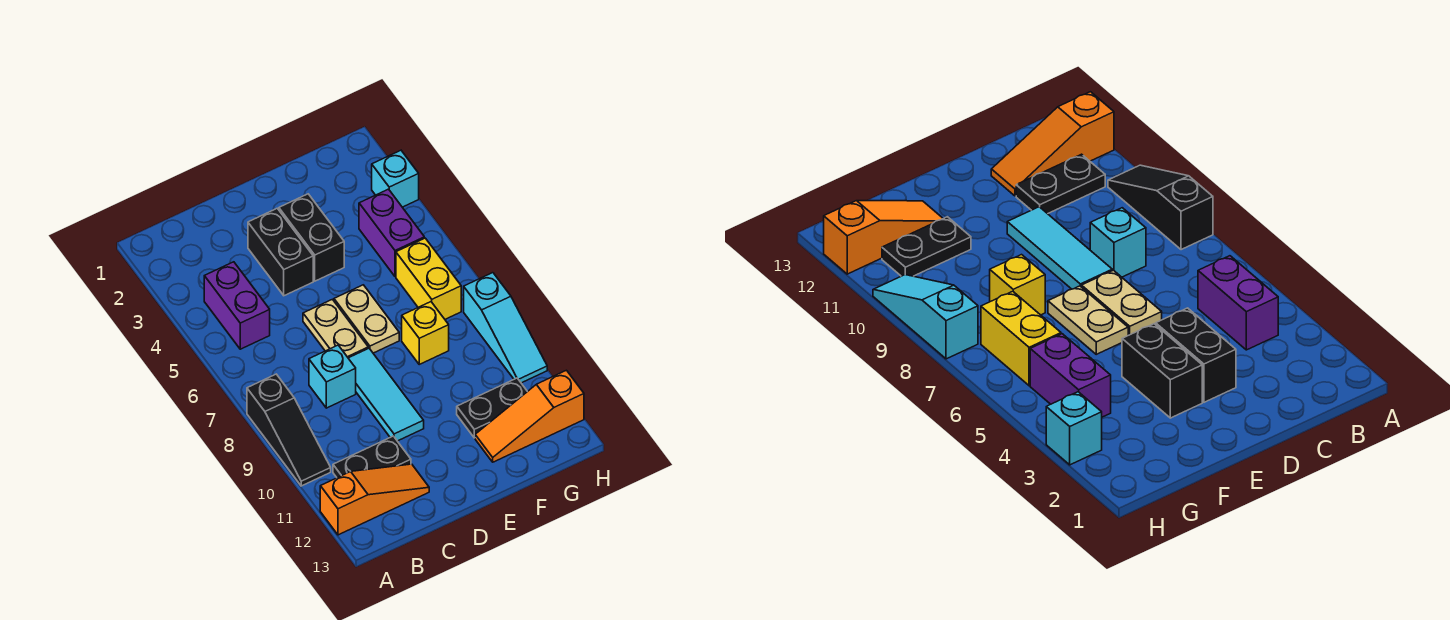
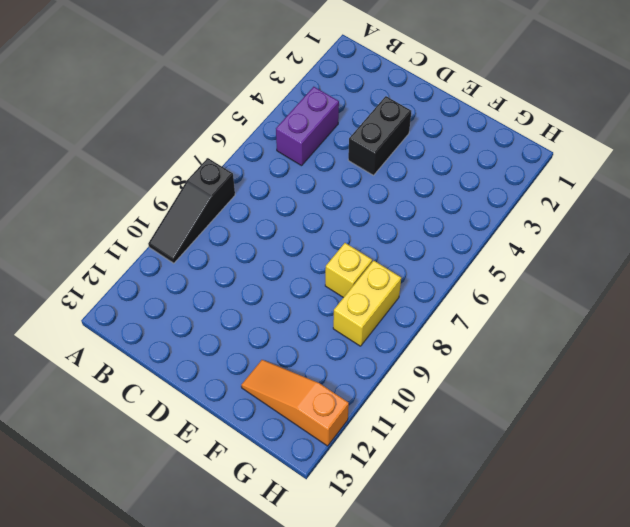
yellow brick G8:G9 level 1 -> yellow brick G6:G7 level 1
none -> orange slope A12:C12 level 1 top A
none -> black plate B11:C11 level 1
none -> cyan brick C8 level 1

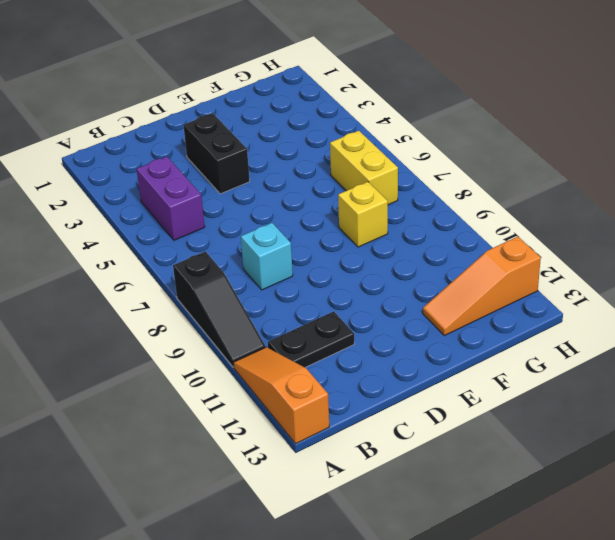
orange slope A11:A13 level 1 top 13 -> orange slope A12:C12 level 1 top A
none -> tan plate D6:D7 level 1
none -> cyan tile D8:D10 level 1
none -> black brick E3:E4 level 1

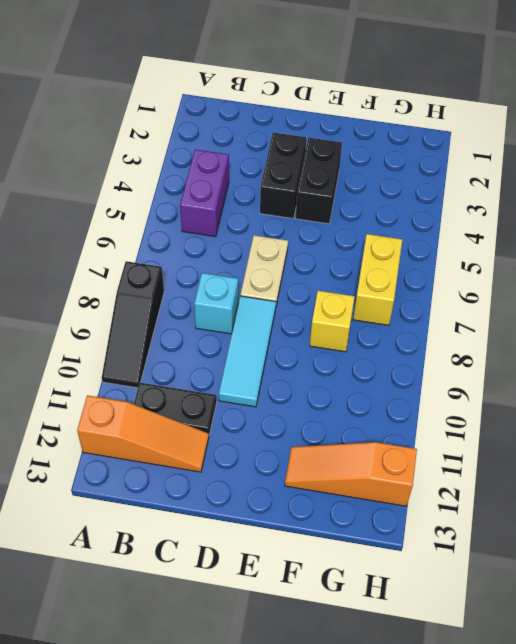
none -> tan plate E6:E7 level 1
none -> black plate F11:G11 level 1
none -> purple brick G4:G5 level 1

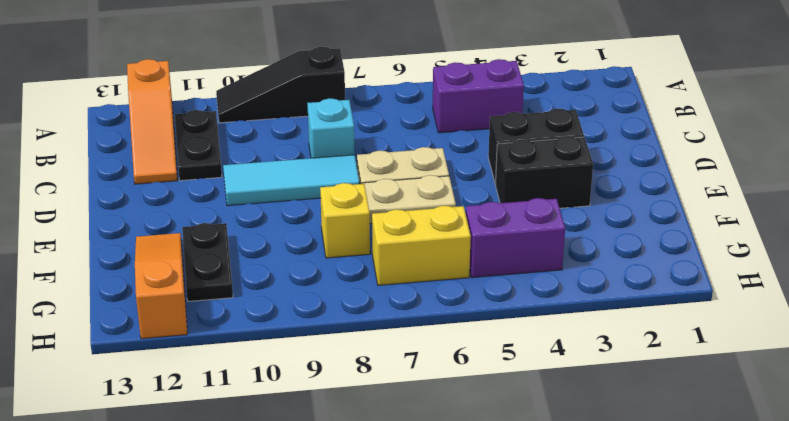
none -> cyan brick H3 level 1
none -> cyan slope H8:H10 level 1 top 8

